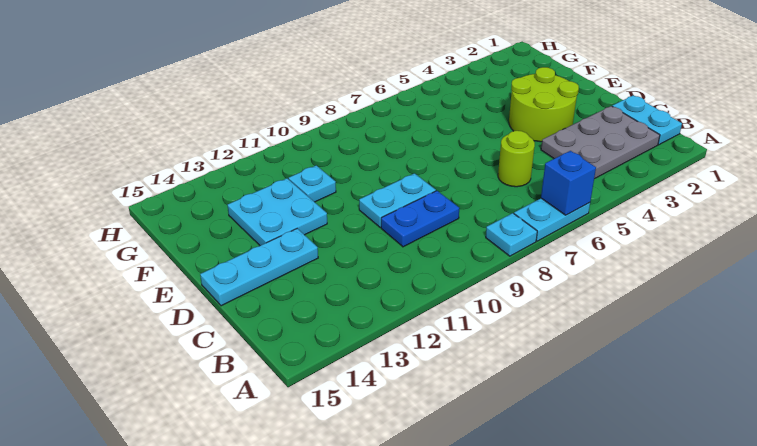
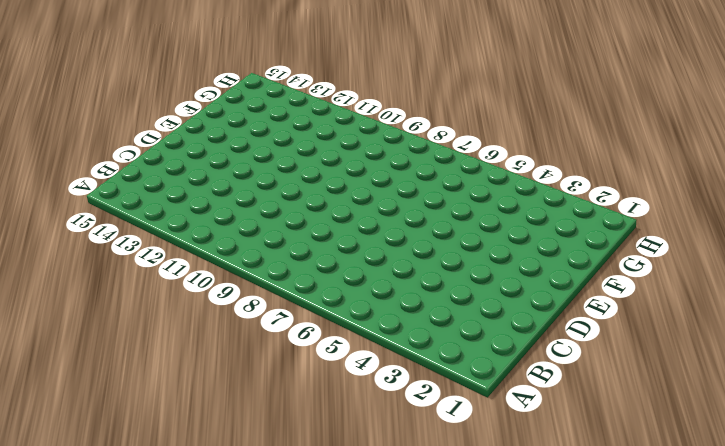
none -> cyan plate A6:A7 level 1
none -> cyan plate A8 level 1
none -> cyan plate B1:C1 level 1

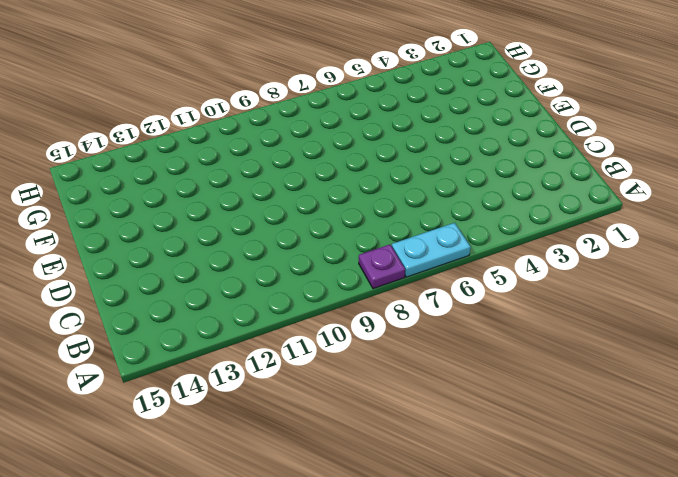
purple plate A8 level 1 -> cyan plate A8 level 1
none -> cyan plate B1:C1 level 1
none -> grey plate B2:C4 level 1
none -> lime round brick C6 level 1

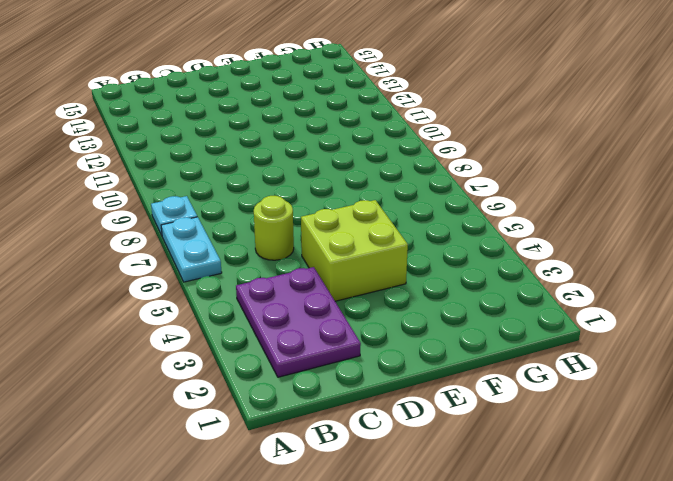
purple plate B2:C4 level 1 -> grey plate B2:C4 level 1
lime brick D4:E5 level 1 -> lime round brick D3:E4 level 1
none -> cyan plate B1:C1 level 1
none -> blue plate C9:C10 level 1
none -> cyan plate D9:D10 level 1

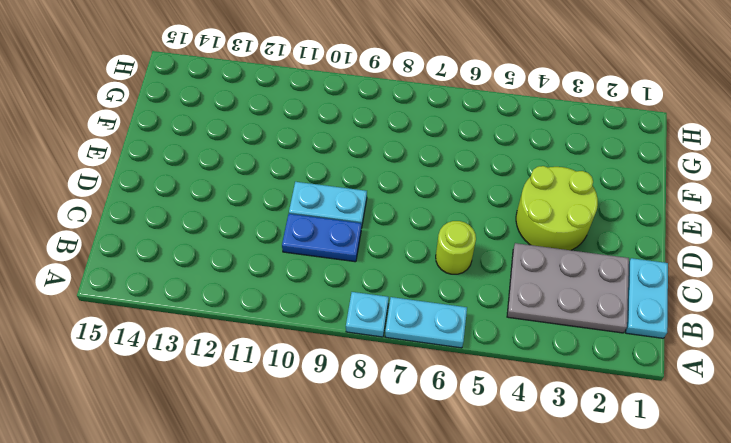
none -> cyan plate D13:D15 level 1
none -> cyan plate E12:F13 level 1
none -> cyan plate F11 level 1

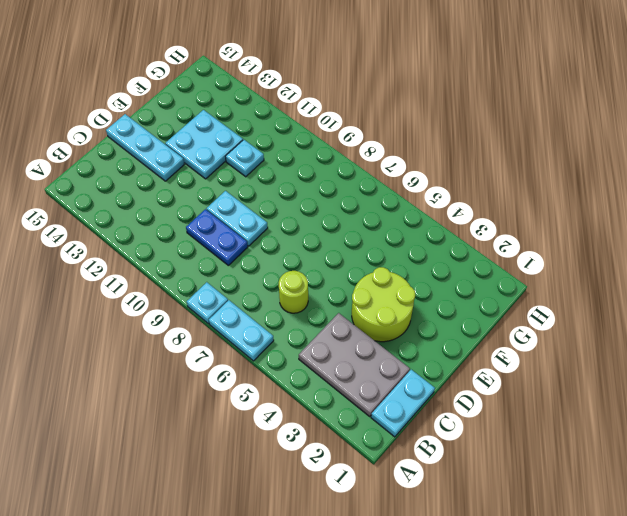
none -> blue brick A6 level 2

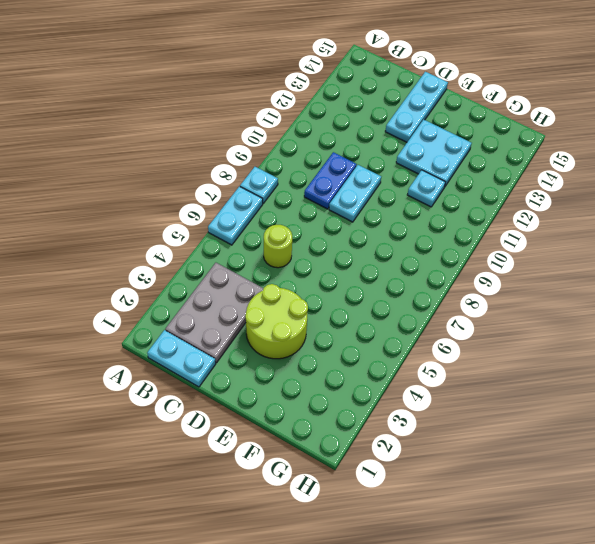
none -> blue brick A6 level 2

